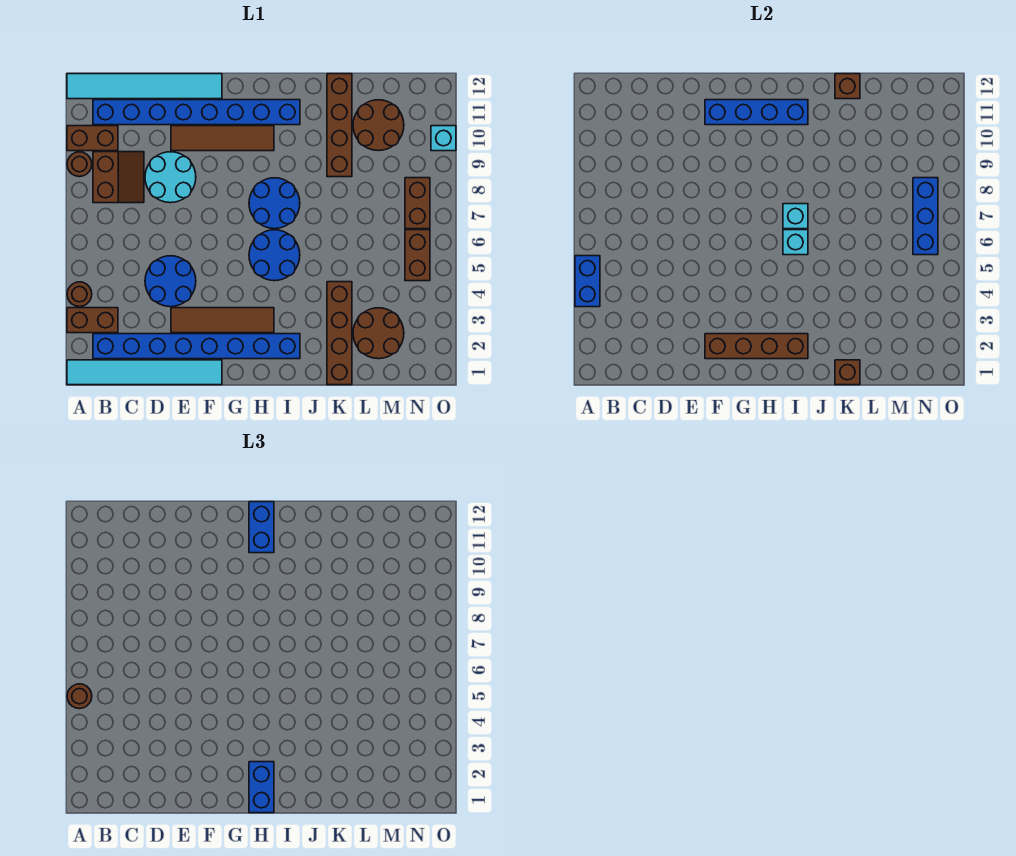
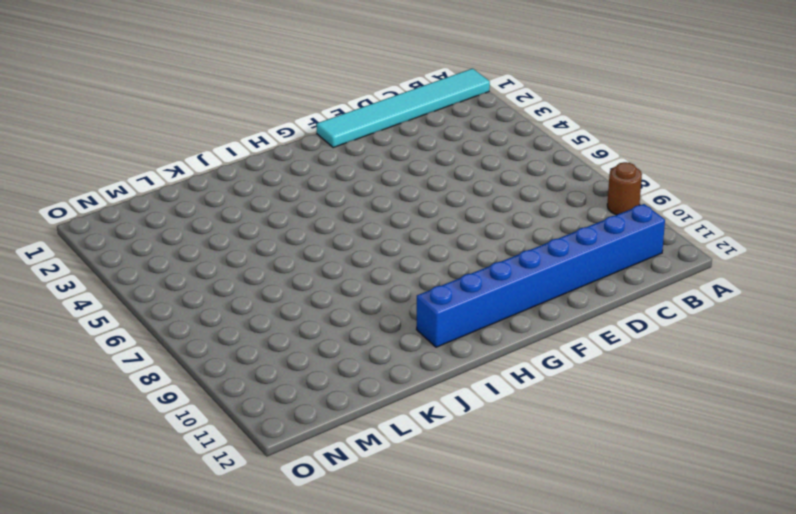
none -> brown brick A3:B3 level 1
none -> brown round brick A4 level 1
none -> brown brick A10:B10 level 1
none -> cyan tile A12:F12 level 1

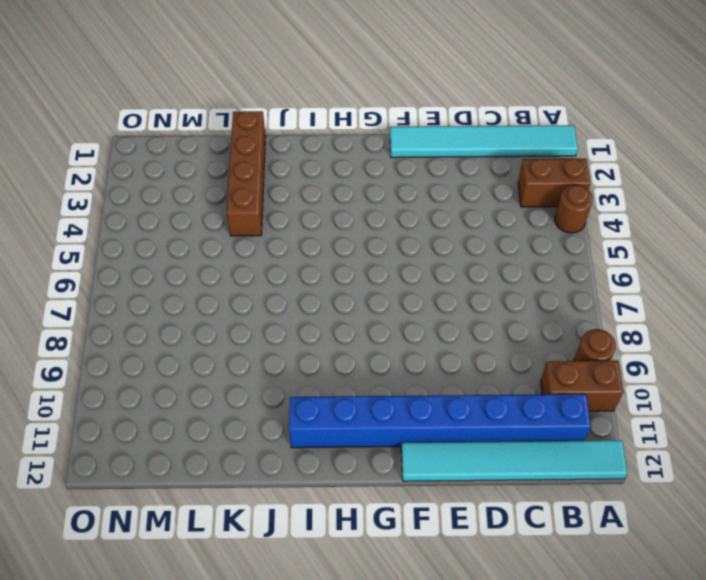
none -> blue brick B2:I2 level 1
none -> brown slope B8:C9 level 1 top B
none -> blue round brick D4:E5 level 1
none -> cyan round brick D8:E9 level 1

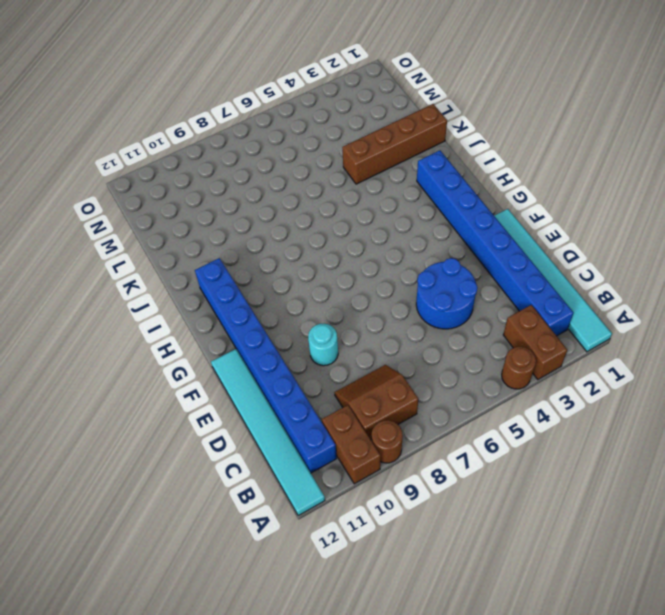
cyan round brick E9 level 1 -> cyan round brick D8:E9 level 1
none -> brown tile E3:H3 level 1
none -> brown tile E10:H10 level 1
none -> blue round brick H5:I6 level 1
none -> blue round brick H7:I8 level 1

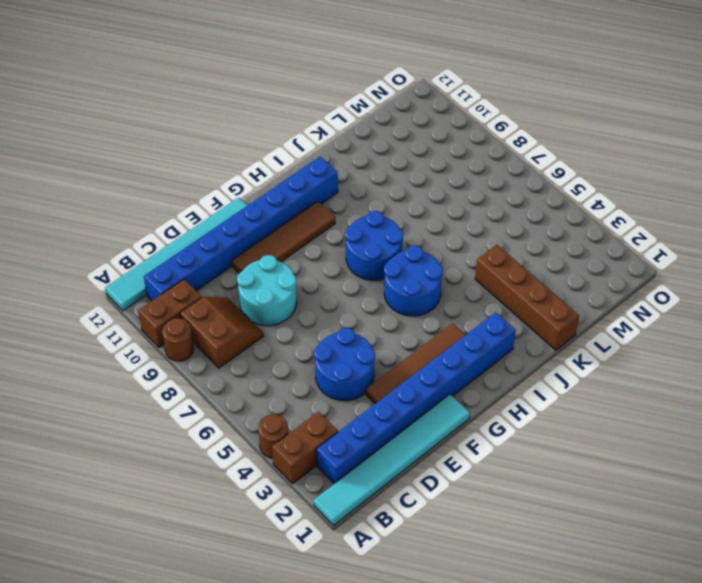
none -> brown brick K9:K12 level 1
none -> brown round brick L2:M3 level 1
none -> brown round brick L10:M11 level 1
none -> brown brick N5:N6 level 1

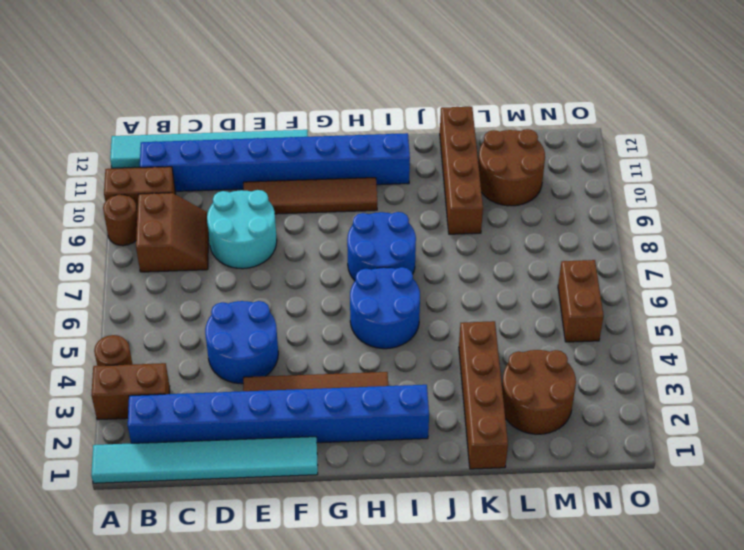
none -> brown brick N7:N8 level 1
none -> cyan brick O10 level 1
none -> blue brick A4:A5 level 2
none -> brown brick F2:I2 level 2

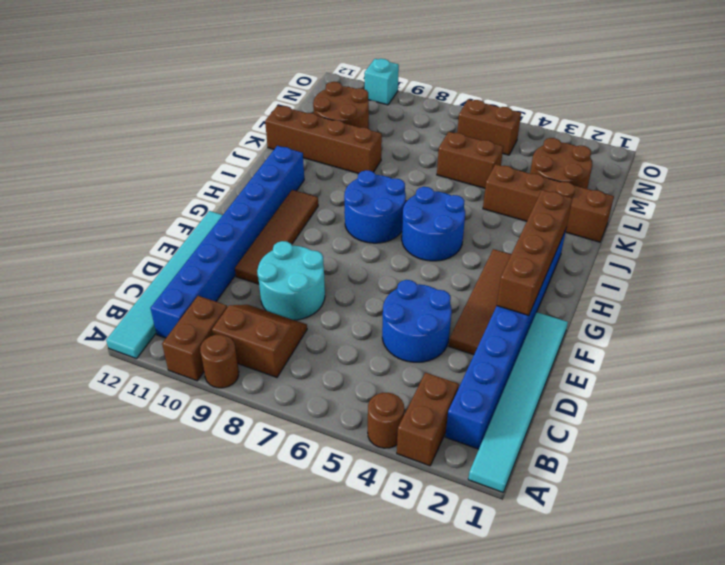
brown brick L5:L6 level 1 -> brown brick N7:N8 level 1
none -> blue brick A4:A5 level 2
none -> blue brick F11:I11 level 2
none -> cyan brick I6 level 2
none -> cyan brick I7 level 2

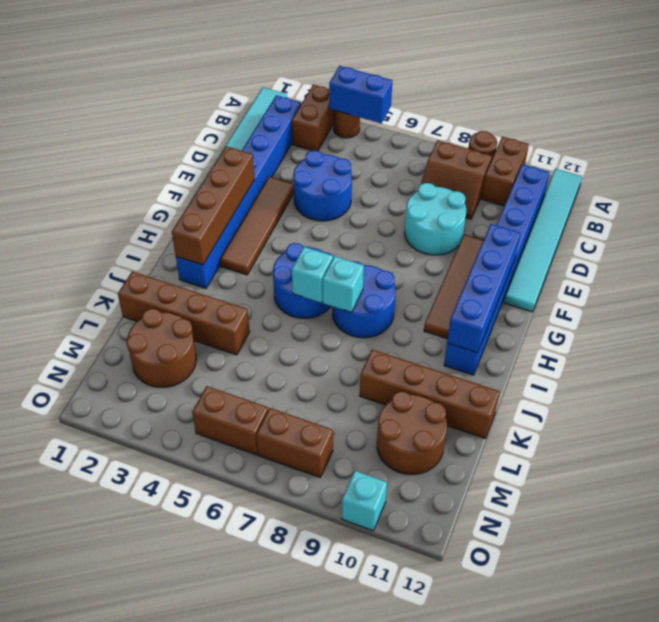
none -> brown brick K1 level 2
none -> brown brick K12 level 2
none -> blue brick N6:N8 level 2
none -> brown round brick A5 level 3

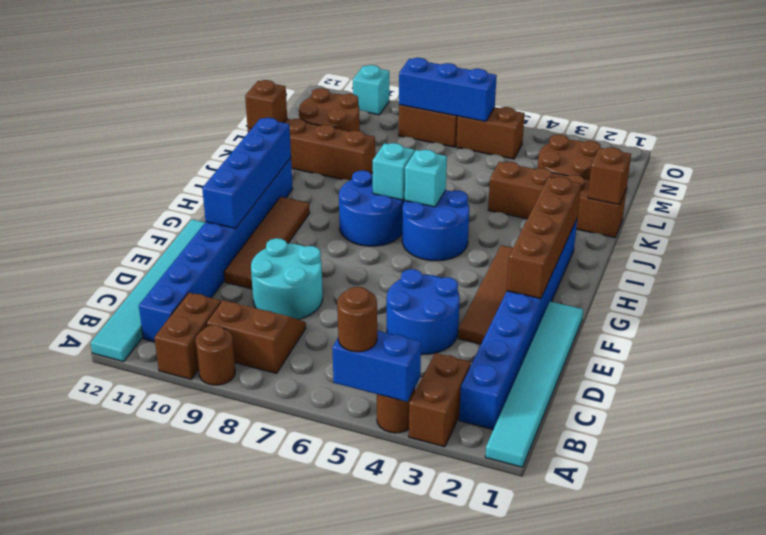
none -> blue brick H1:H2 level 3
none -> blue brick H11:H12 level 3

